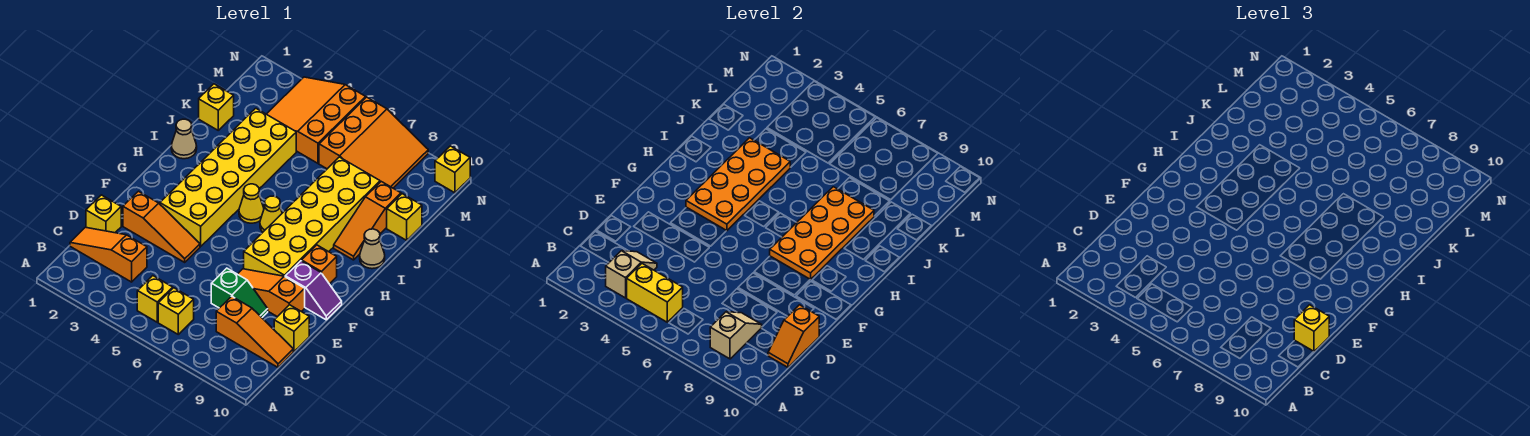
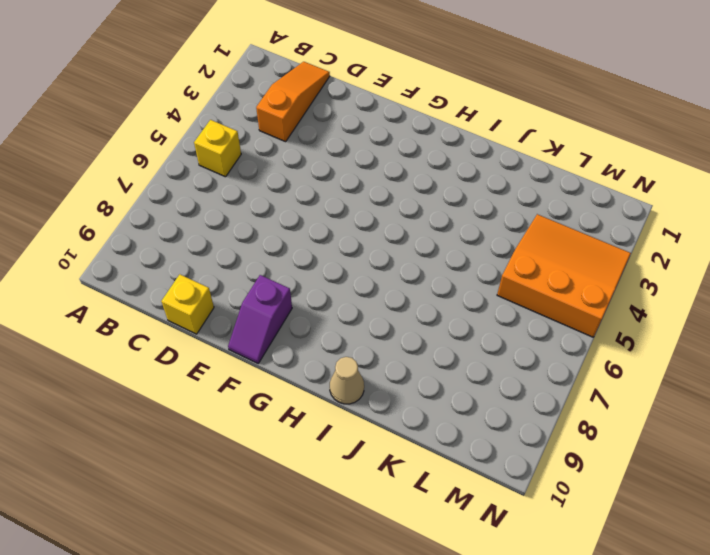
none -> yellow brick B6 level 1
none -> orange slope C8:C10 level 1 top 8
none -> yellow brick D1 level 1
none -> green slope D7:D8 level 1 top 7

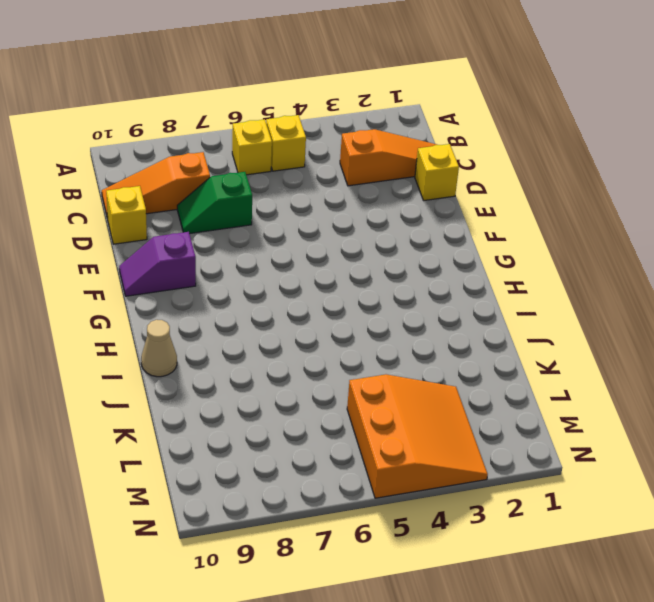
none -> orange slope E2:E4 level 1 top 2
none -> orange slope E7:E9 level 1 top 9
none -> yellow brick F3:K4 level 1
none -> yellow brick F7:K8 level 1

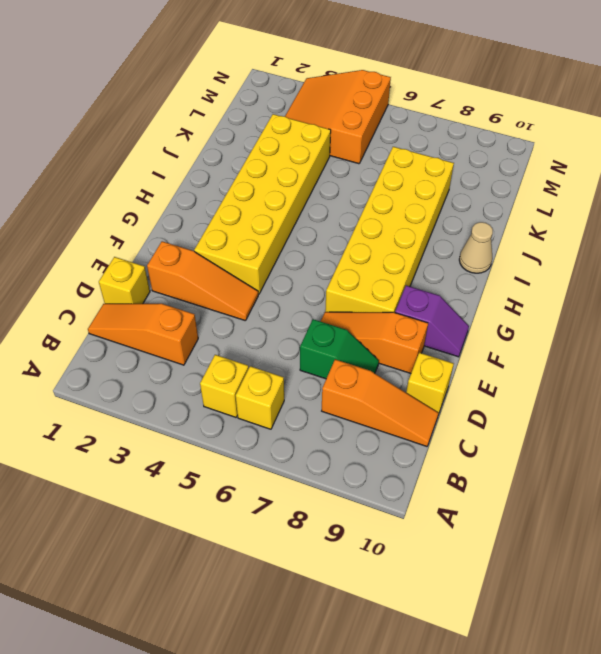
none -> orange brick G9 level 1
none -> yellow cone H5 level 1
none -> yellow cone H6 level 1
none -> tan cone I1 level 1

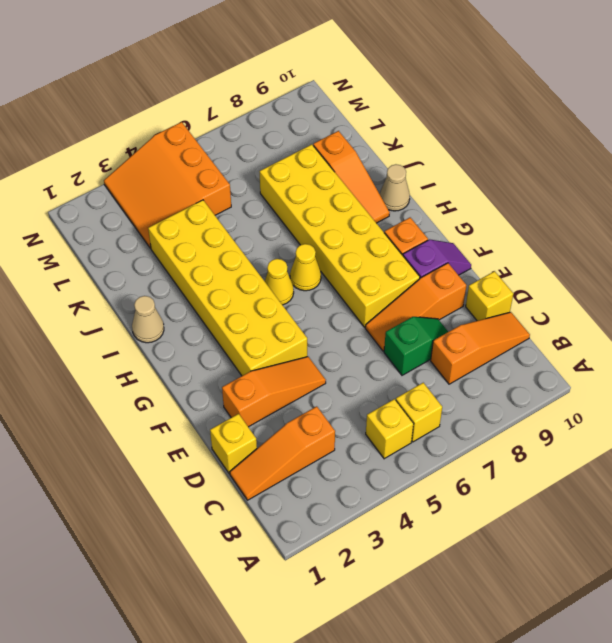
none -> yellow brick K1 level 1
none -> yellow brick K10 level 1
none -> orange slope L6:N8 level 1 top 6
none -> yellow brick N10 level 1

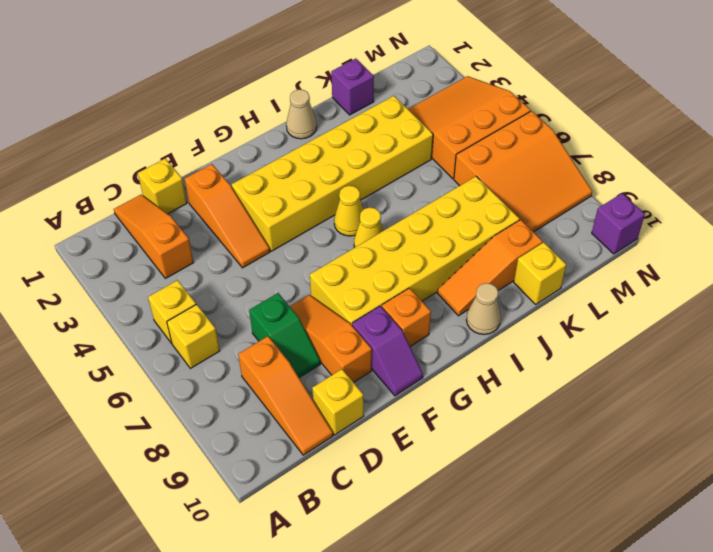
purple brick K1 level 1 -> yellow brick K1 level 1
purple brick N10 level 1 -> yellow brick N10 level 1
none -> tan slope B3:C3 level 2 top B
none -> yellow brick B4:B5 level 2
none -> tan slope B8:C8 level 2 top B
none -> orange slope C10:D10 level 2 top D

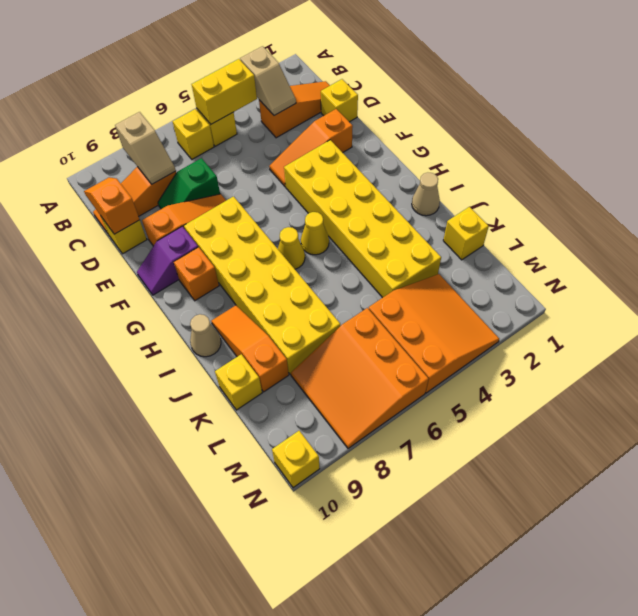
none -> orange plate G3:J4 level 2
none -> orange plate G7:J8 level 2
none -> yellow brick D10 level 3

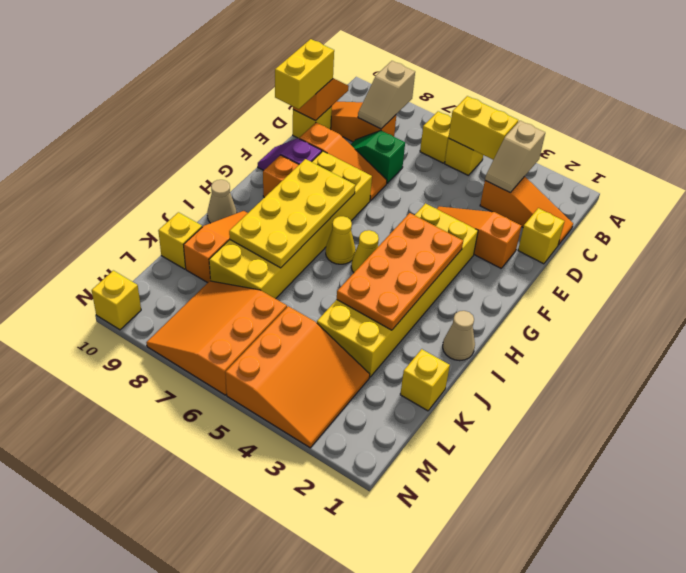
yellow brick D10:E10 level 3 -> yellow brick D10 level 3
yellow plate G7:J8 level 2 -> orange plate G7:J8 level 2

